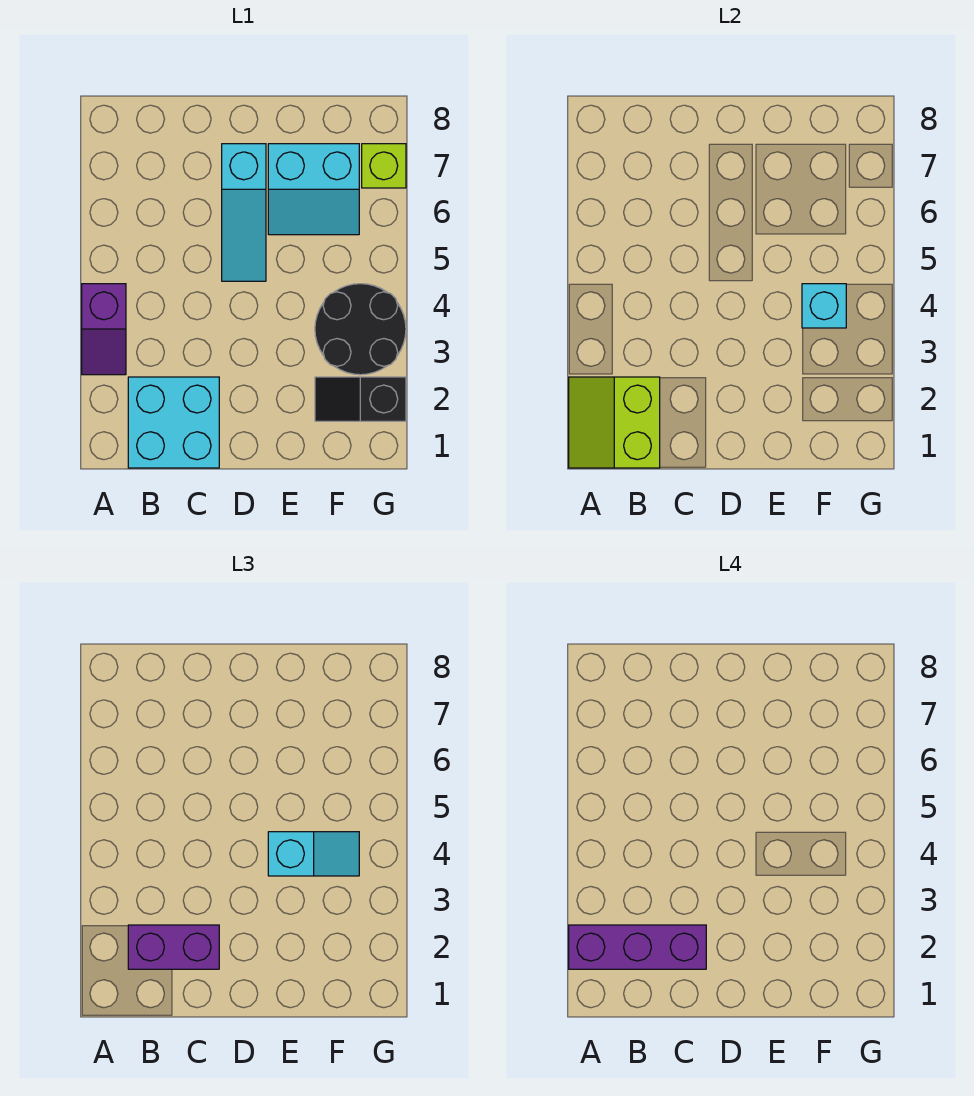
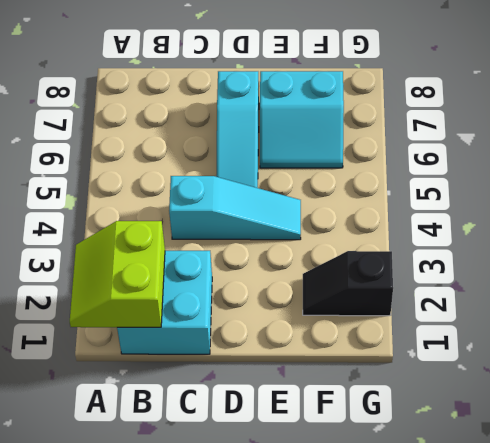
cyan slope C4:E4 level 1 top C -> none
none -> purple slope A3:A4 level 1 top 4
none -> black round brick F3:G4 level 1
none -> lime brick G7 level 1

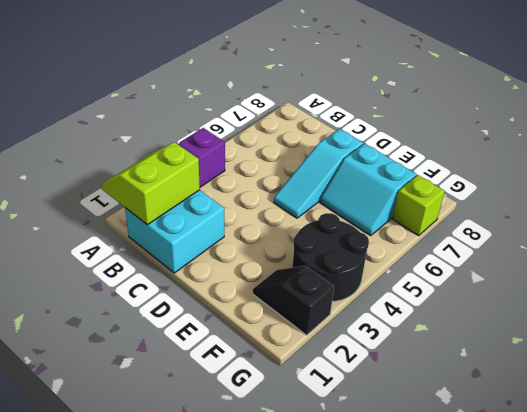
none -> cyan brick F4 level 2
none -> purple brick B2:C2 level 3
none -> cyan slope E4:F4 level 3 top E

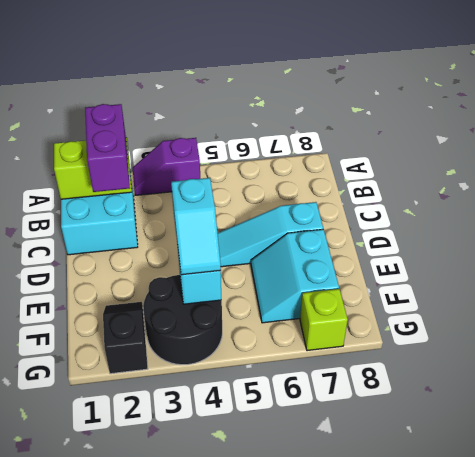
none -> purple brick A2:C2 level 4

